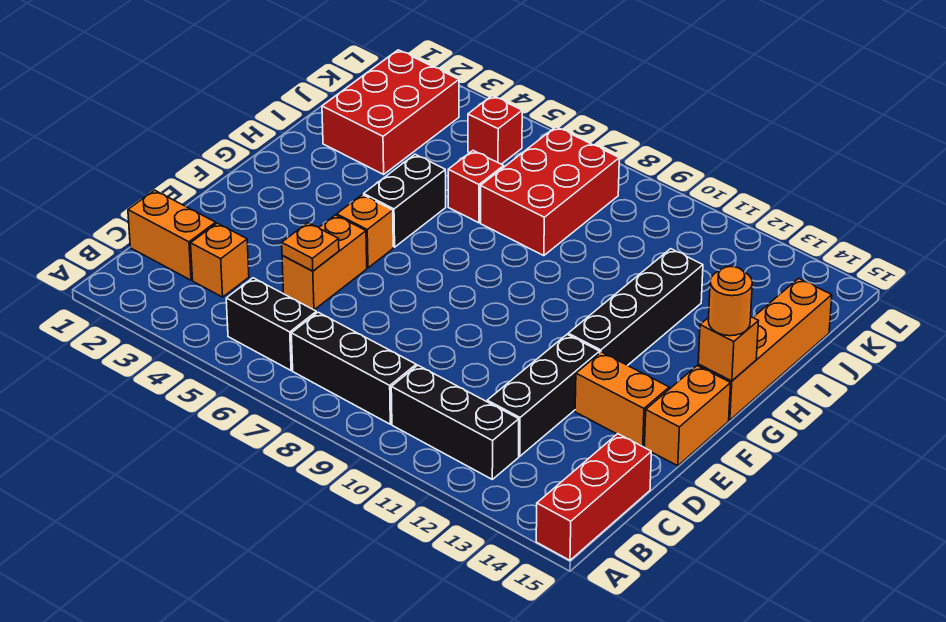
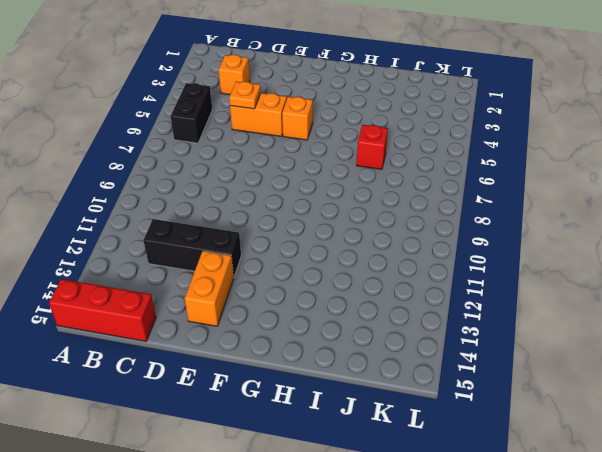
none -> black brick B7:B9 level 1
none -> black brick B10:B12 level 1
none -> orange brick C1:C2 level 1

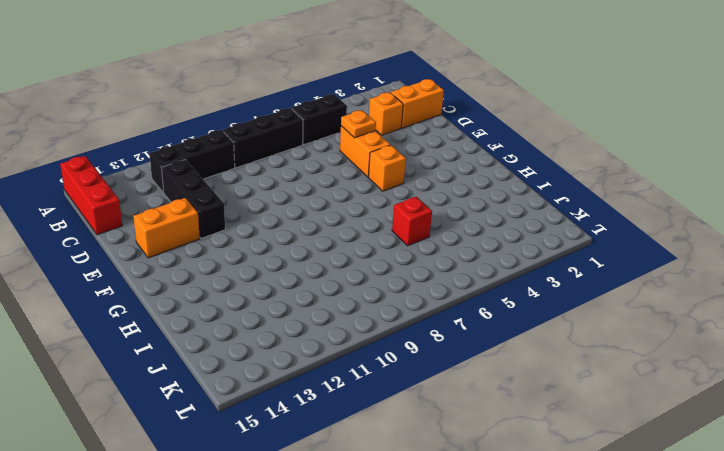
none -> orange brick E15:F15 level 1
none -> black brick F12:I12 level 1
none -> black brick G5:H5 level 1

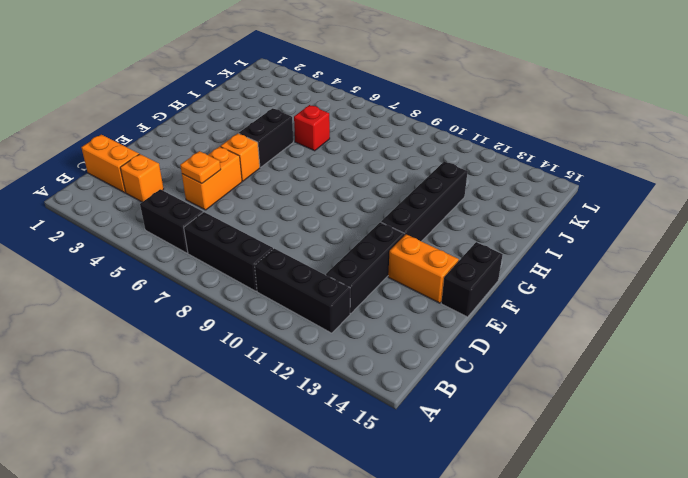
black brick E15:F15 level 1 -> orange brick E15:F15 level 1
none -> red brick A15:C15 level 1
none -> orange brick G15:J15 level 1
none -> red brick I2:K3 level 1

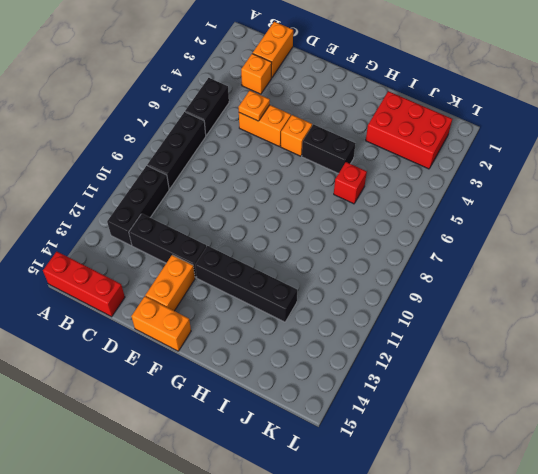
none -> orange brick G15:J15 level 1
none -> red brick I7:K8 level 1
none -> red brick K5 level 1

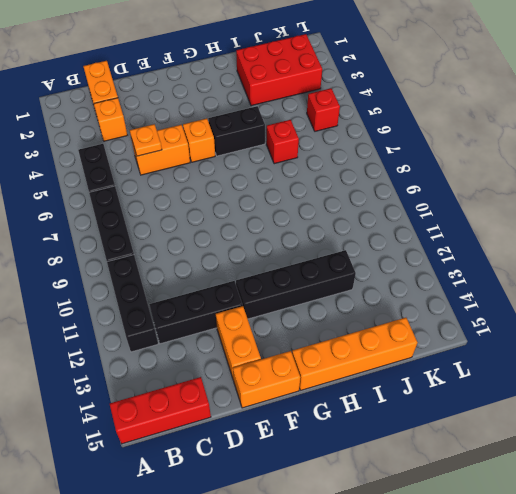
none -> red brick I7:K8 level 1
none -> orange brick G15 level 2
none -> orange round brick G15 level 3

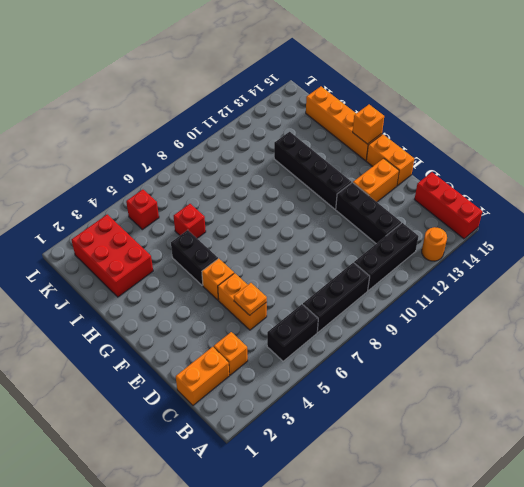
orange round brick A13 level 1 -> orange round brick G15 level 3
none -> red brick I7:K8 level 1

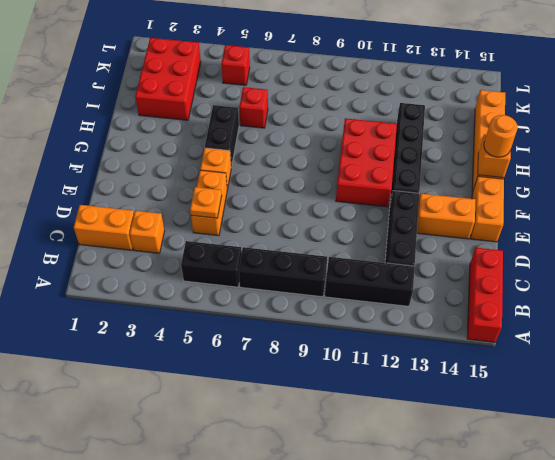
red brick F10:H11 level 1 -> red brick I7:K8 level 1

